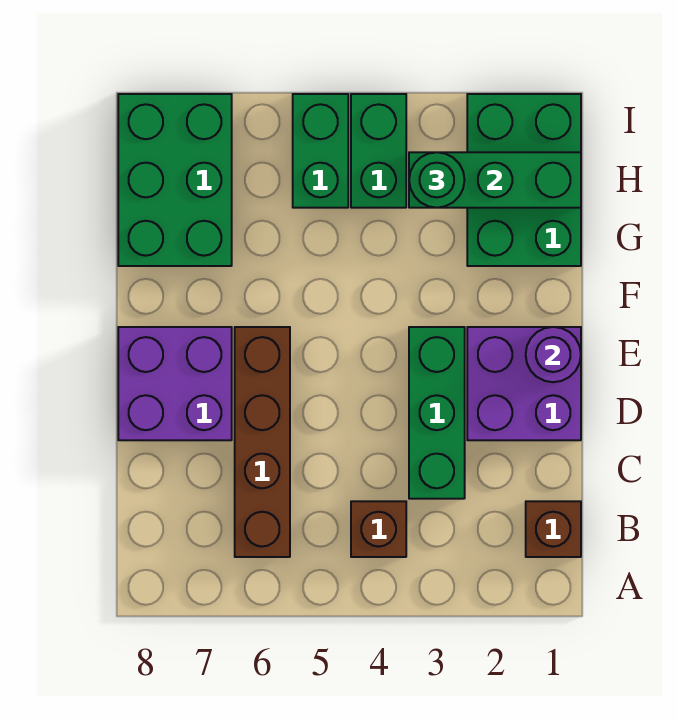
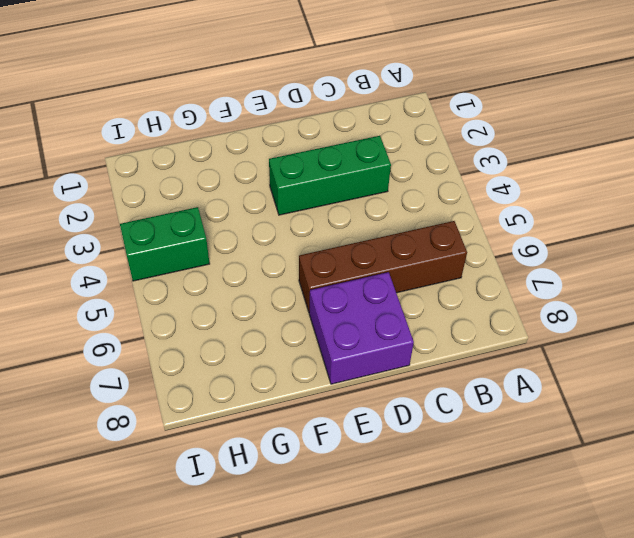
none -> brown brick B1 level 1
none -> brown brick B4 level 1
none -> purple brick D1:E2 level 1

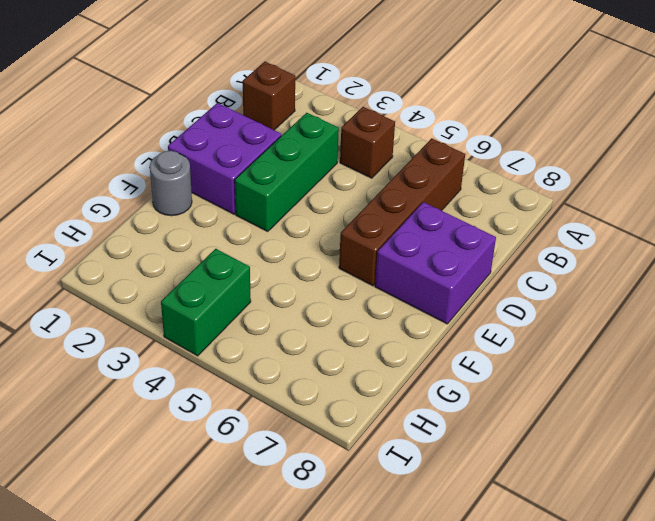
grey round brick F1 level 1 -> none
none -> green brick G1:I2 level 1
none -> green brick G7:I8 level 1
none -> green brick H5:I5 level 1

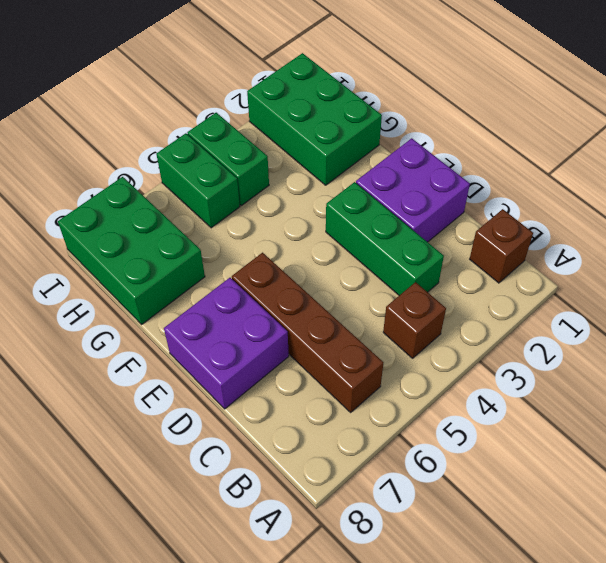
none -> purple round brick E1 level 2
none -> green brick H1:H3 level 2
none -> green round brick H3 level 3

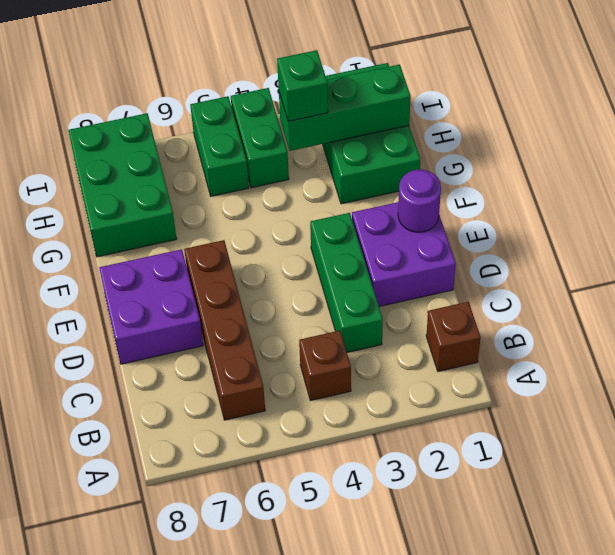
green brick H3 level 3 -> green round brick H3 level 3

